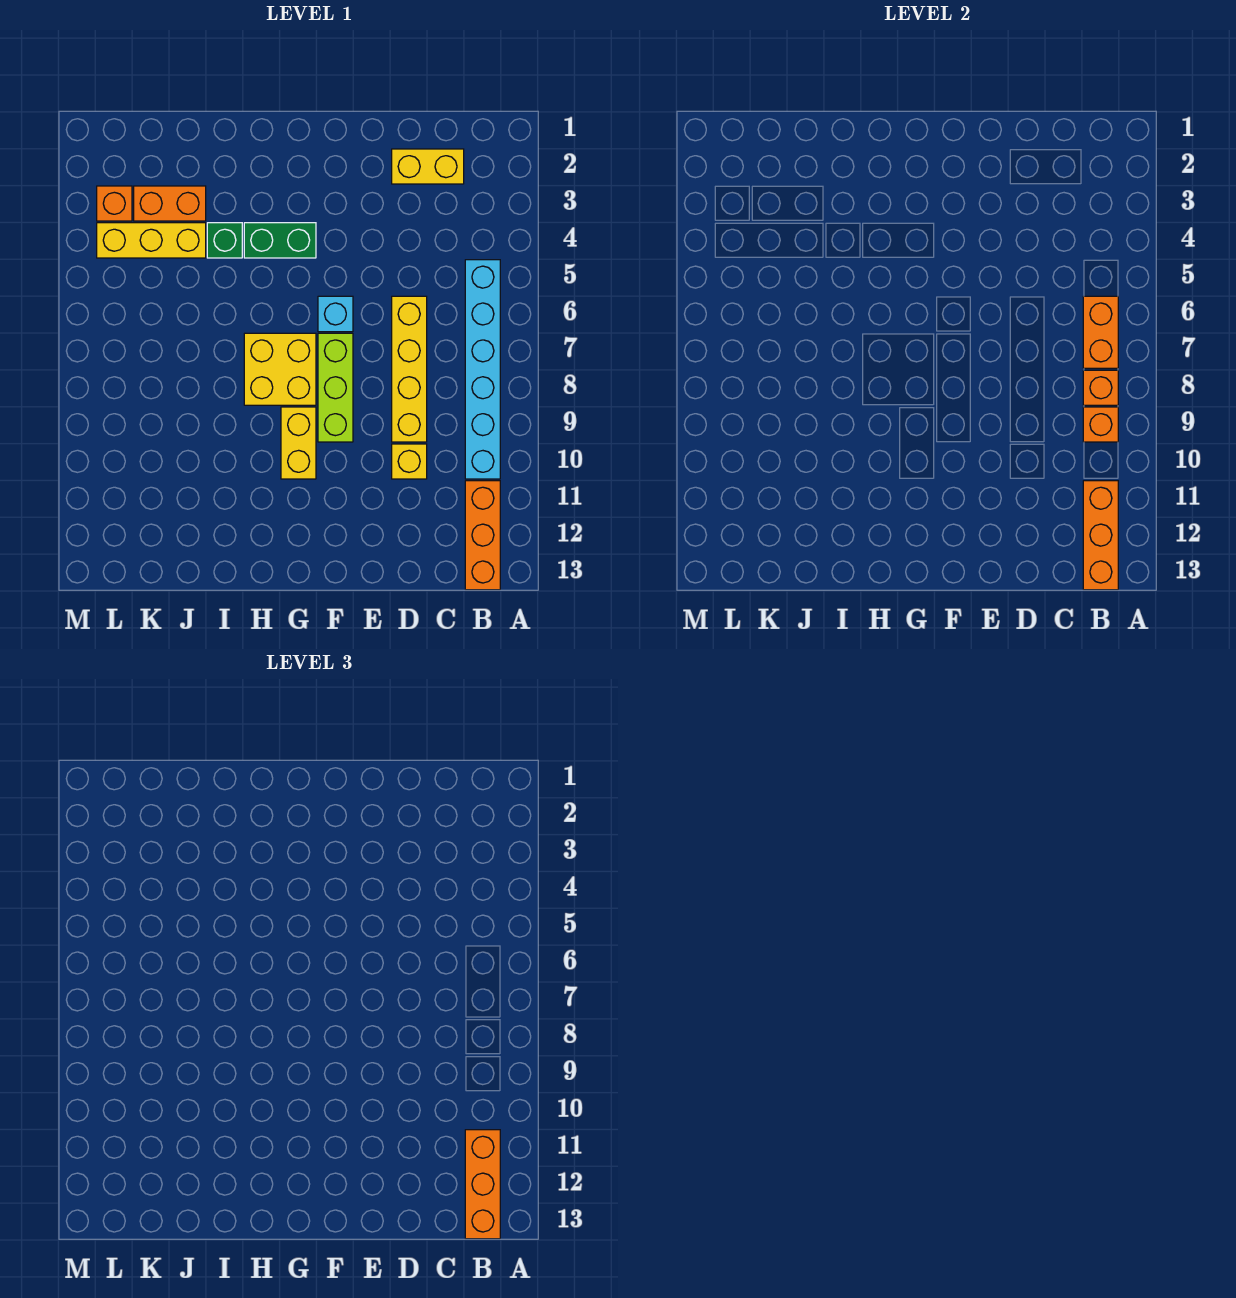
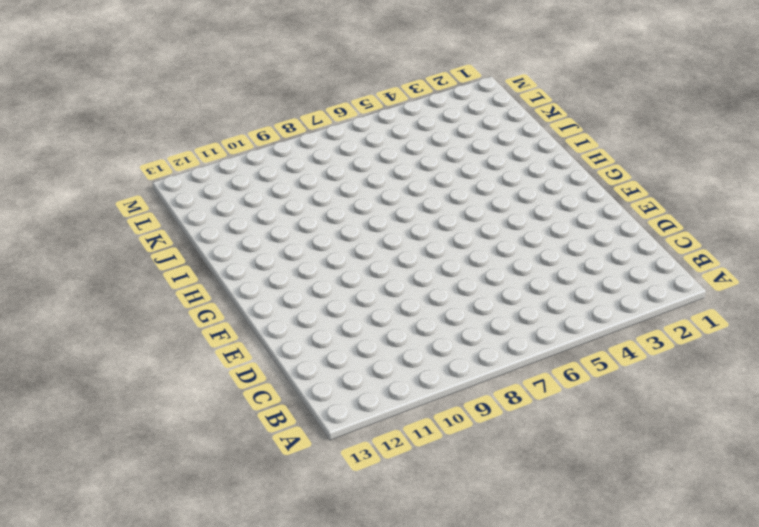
none -> cyan brick B5:B10 level 1
none -> orange brick B11:B13 level 1
none -> yellow brick C2:D2 level 1

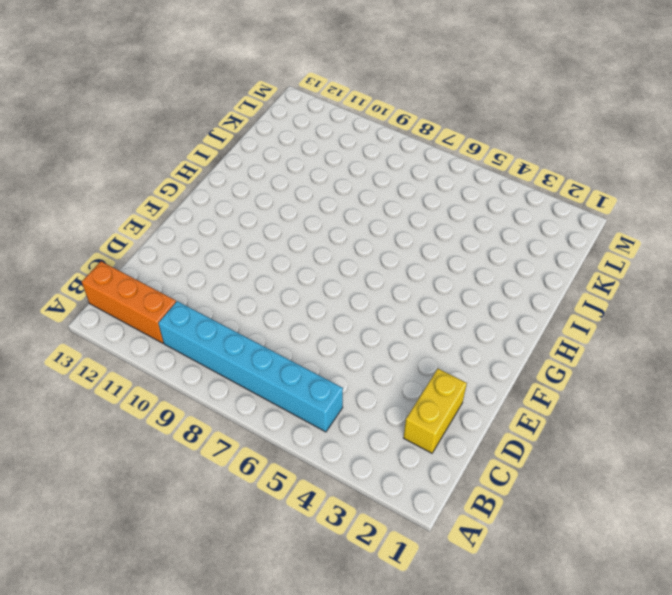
none -> yellow brick D6:D9 level 1
none -> yellow brick D10 level 1
none -> cyan brick F6 level 1

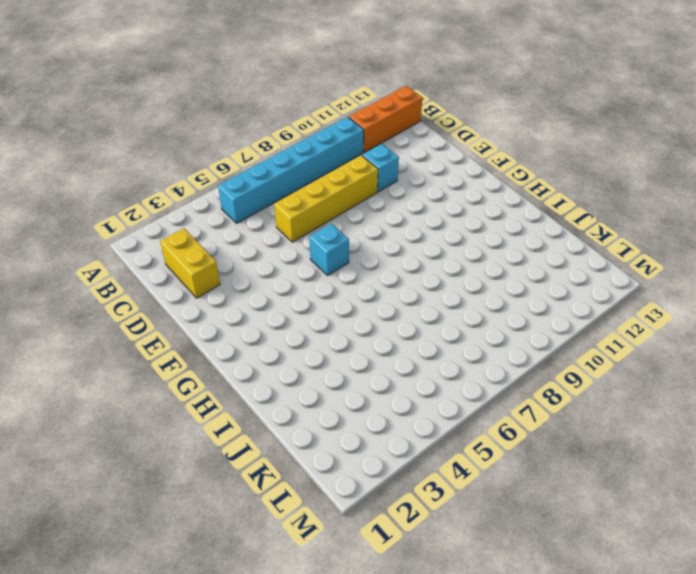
cyan brick D10 level 1 -> yellow brick D10 level 1
none -> lime brick F7:F9 level 1
none -> green brick G4:H4 level 1
none -> yellow brick G7:H8 level 1

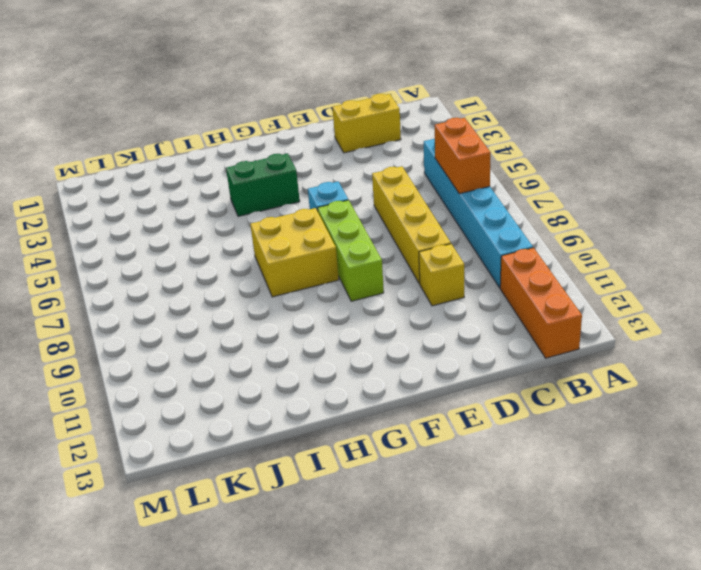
none -> yellow brick G9:G10 level 1
none -> green brick I4 level 1
none -> orange brick J3:K3 level 1

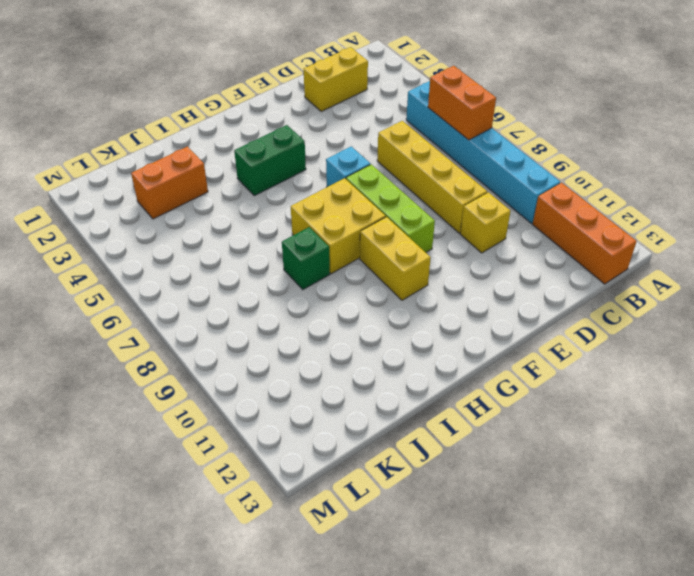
green brick I8 level 1 -> green brick I4 level 1
none -> yellow brick J4:L4 level 1
none -> orange brick L3 level 1
none -> orange brick B8 level 2

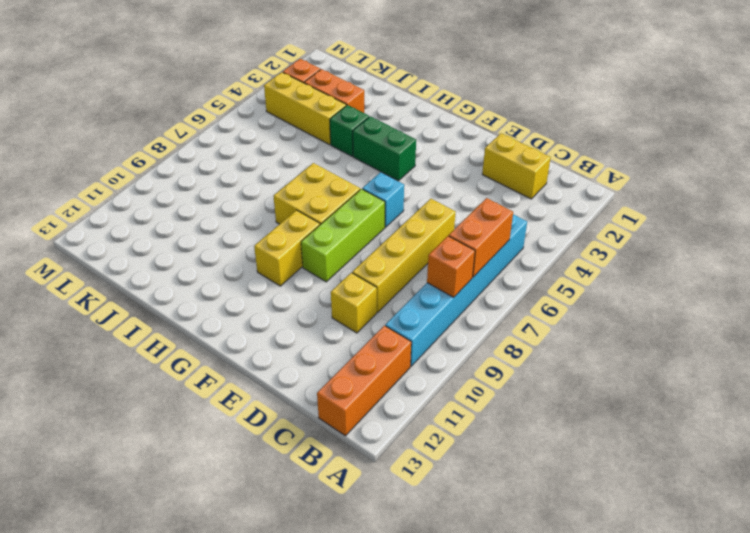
none -> orange brick B9 level 2
none -> orange brick B11:B13 level 2
none -> orange brick B11:B13 level 3

